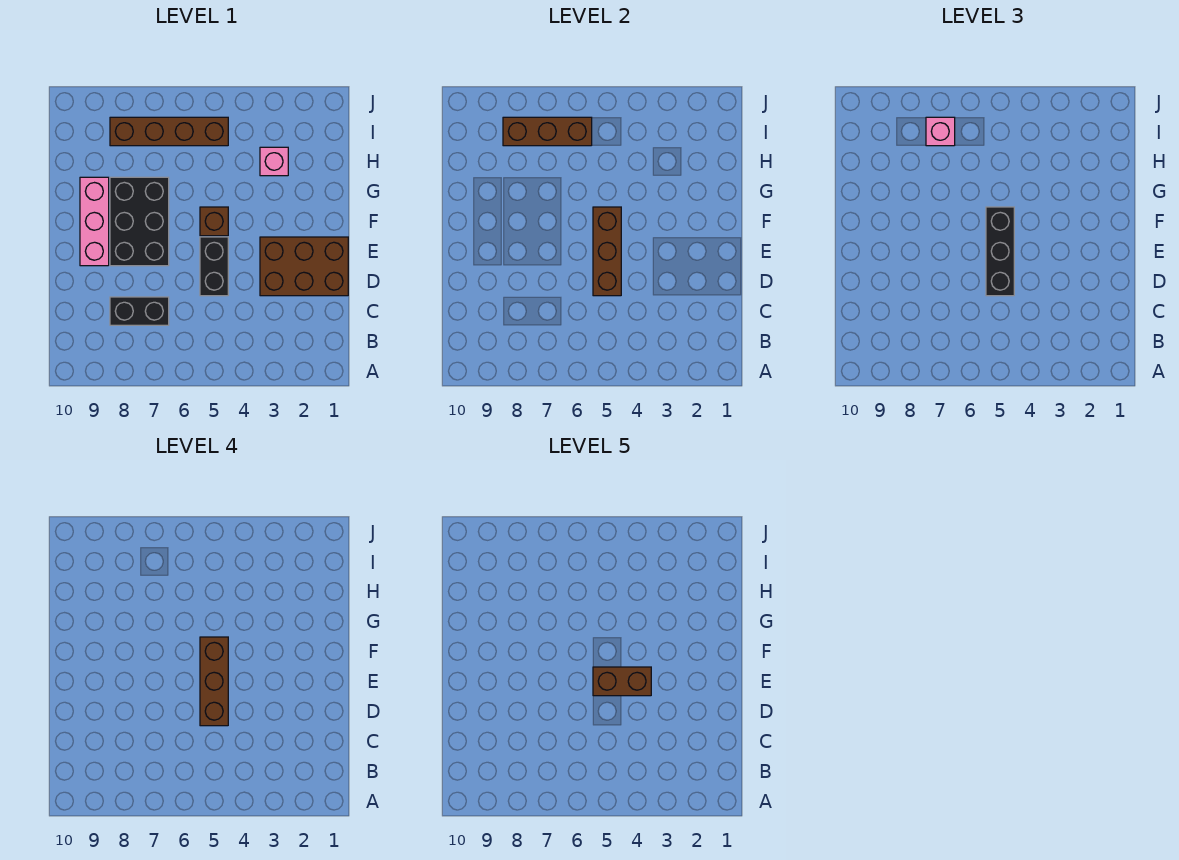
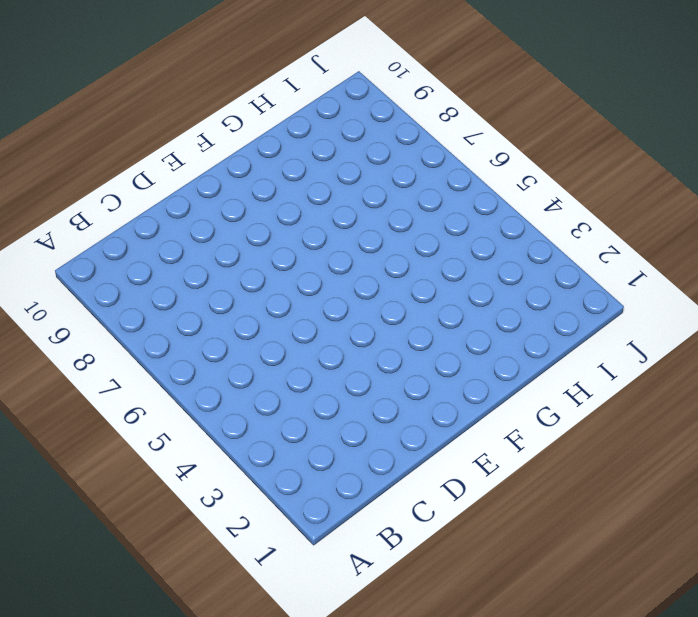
none -> black brick C7:C8 level 1
none -> brown brick D1:E3 level 1
none -> black brick D5:E5 level 1

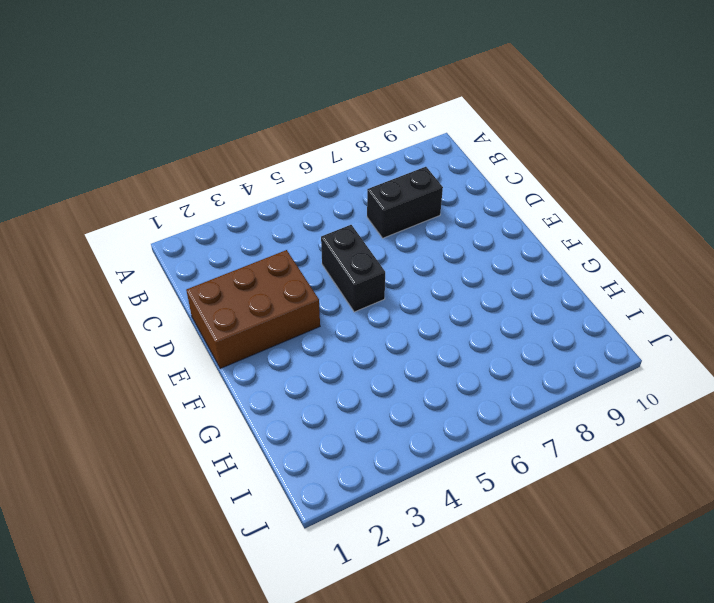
none -> black brick E7:G8 level 1
none -> pink brick E9:G9 level 1
none -> brown brick F5 level 1

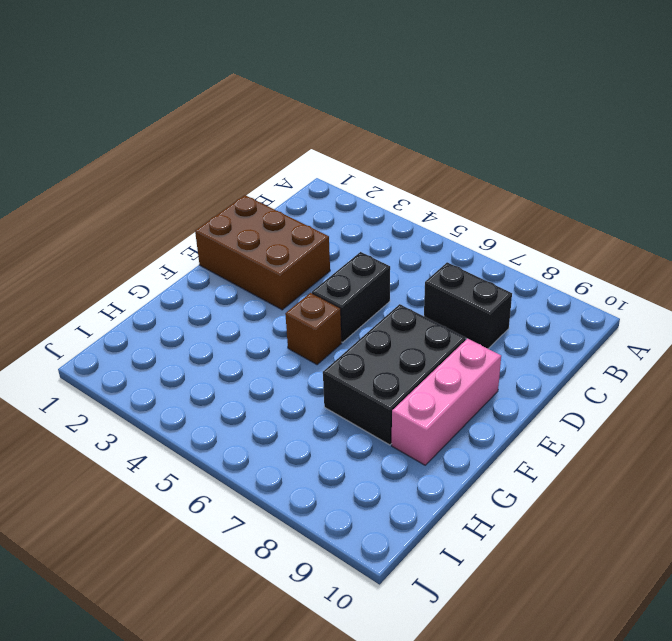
none -> pink brick H3 level 1
none -> brown brick I5:I8 level 1
none -> brown brick D5:F5 level 2

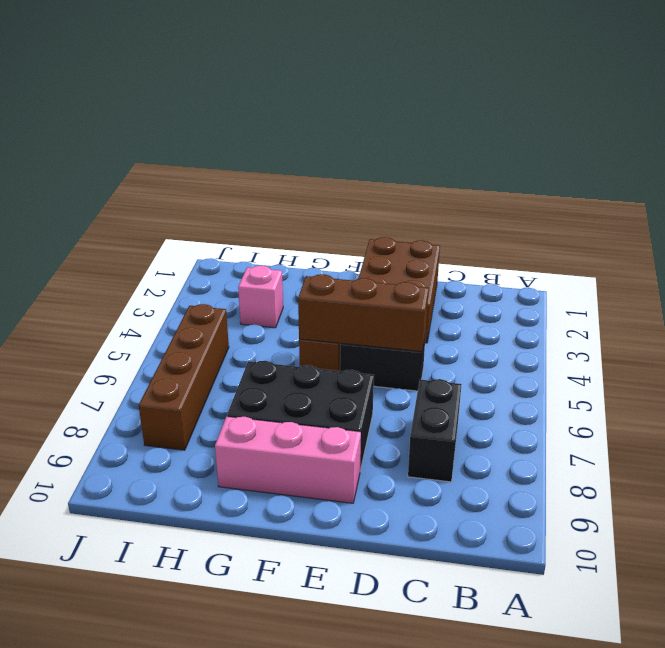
none -> brown brick I6:I8 level 2
none -> black brick D5:F5 level 3
none -> pink brick I7 level 3

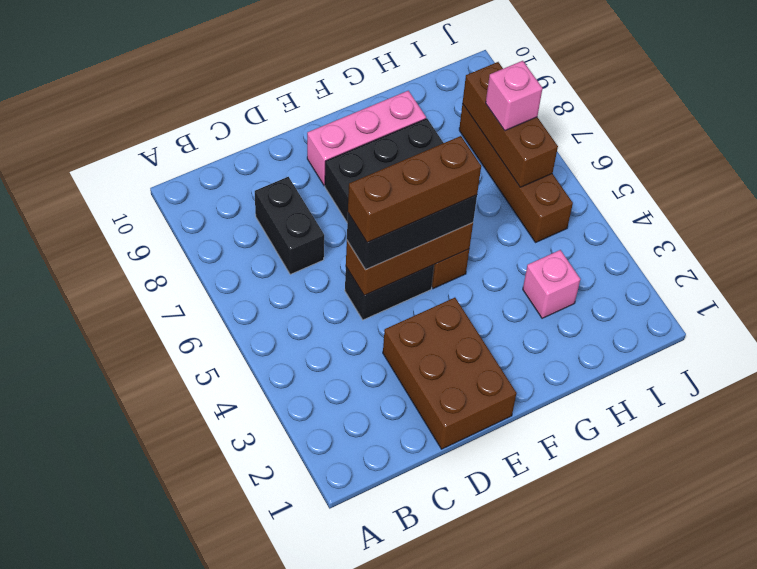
none -> brown brick E4:E5 level 5

